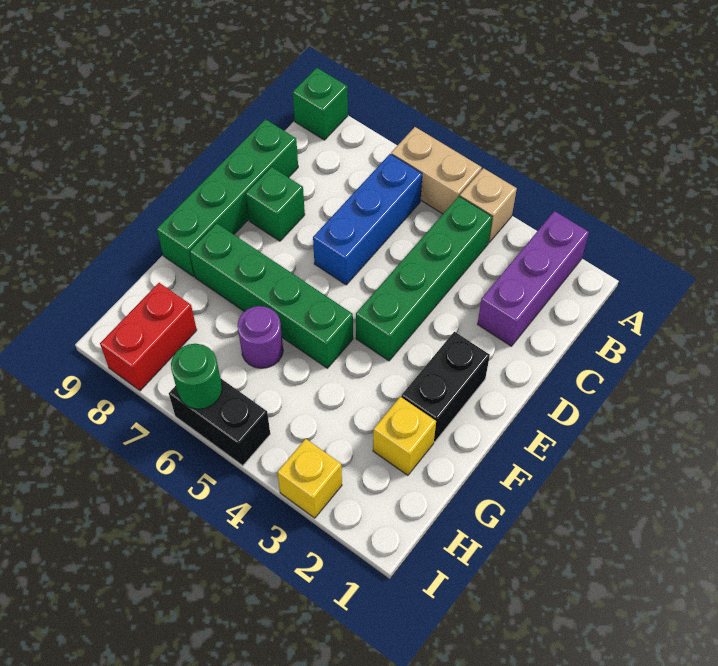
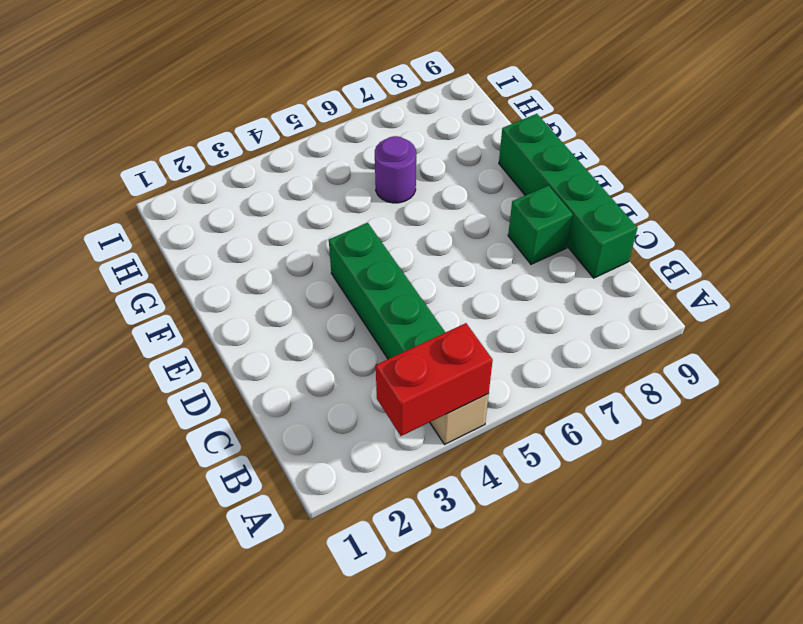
red brick A3:A4 level 2 -> red brick H8:I8 level 1
none -> purple brick A2:C2 level 1
none -> tan brick A5:A6 level 1
none -> green brick A9 level 1

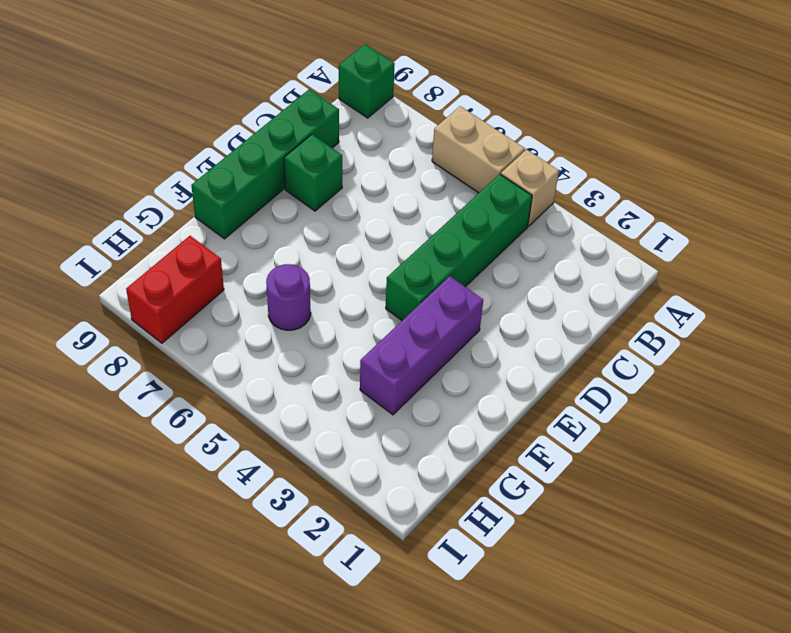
purple brick E3:G3 level 1 -> purple brick A2:C2 level 1
none -> blue brick B6:D6 level 1
none -> black brick E2:F2 level 1
none -> green brick F5:F8 level 1

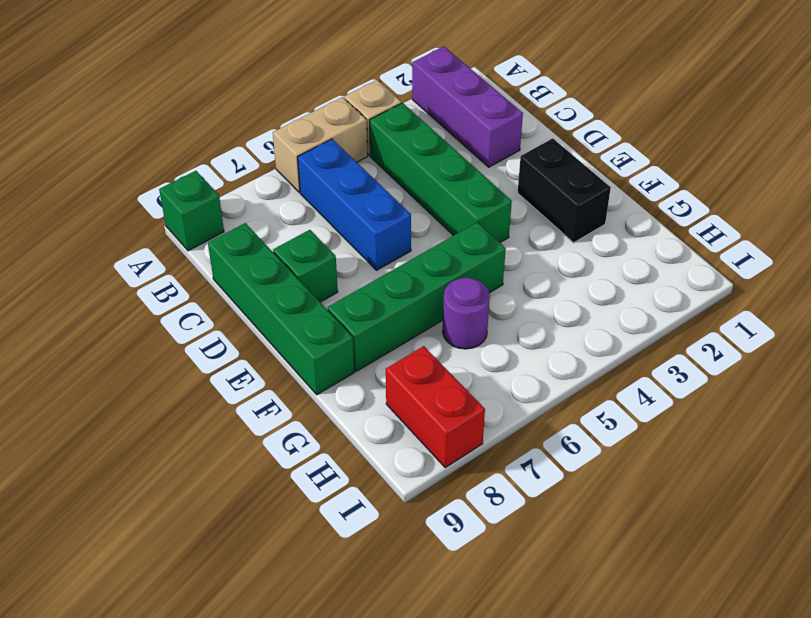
none -> yellow brick G2 level 1
none -> yellow brick I3 level 1
none -> black brick I5:I6 level 1

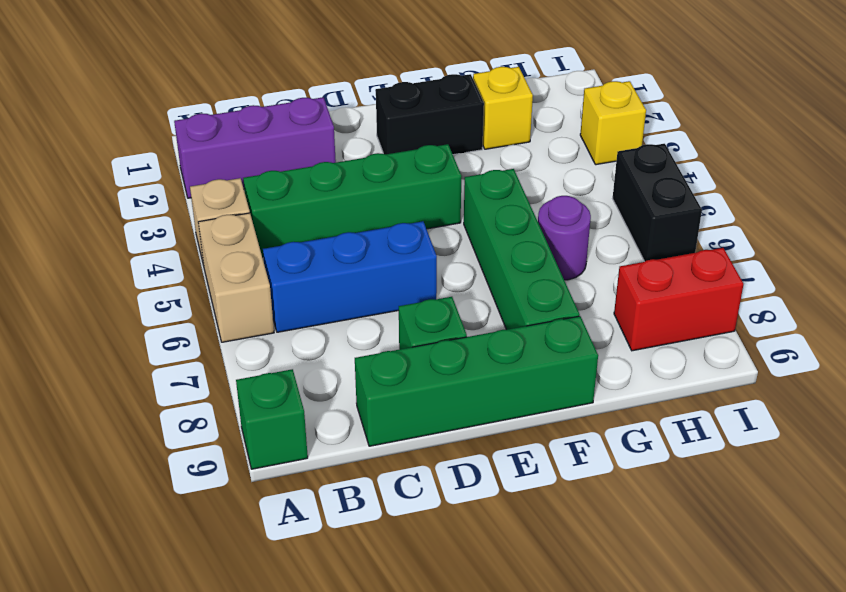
none -> green round brick I6 level 2

